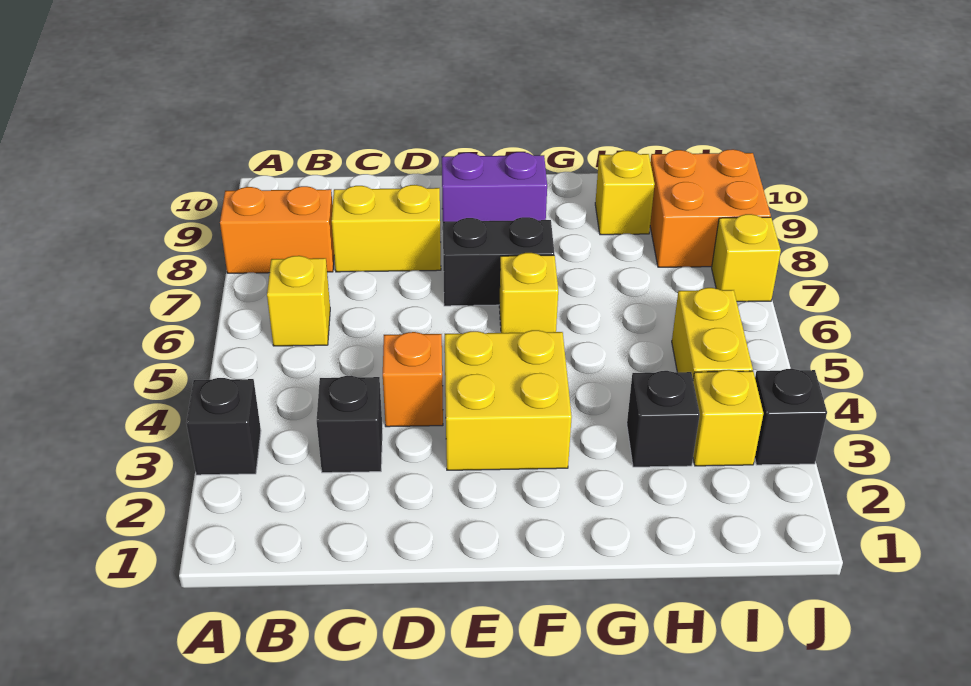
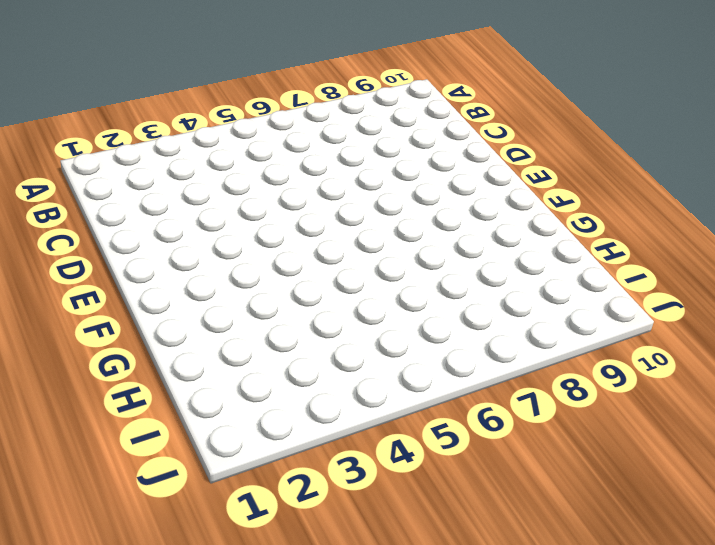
none -> black brick A3 level 1
none -> orange brick A8:B8 level 1
none -> yellow brick B6 level 1

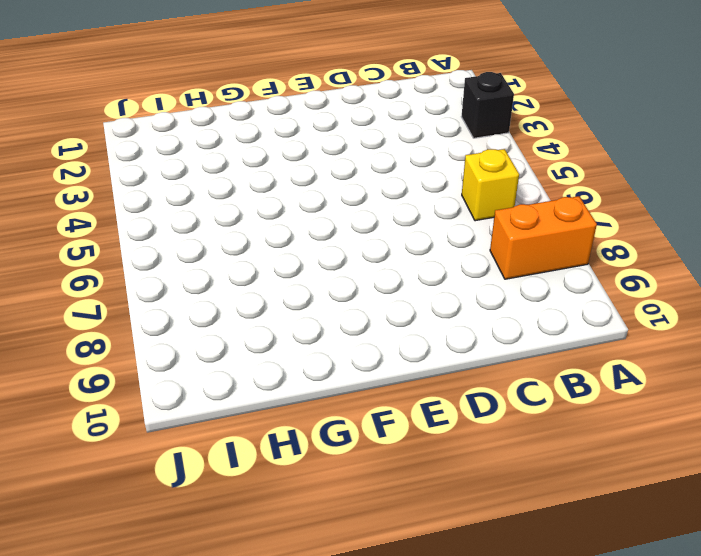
none -> black brick C3 level 1
none -> yellow brick C8:D8 level 1
none -> orange brick D4 level 1

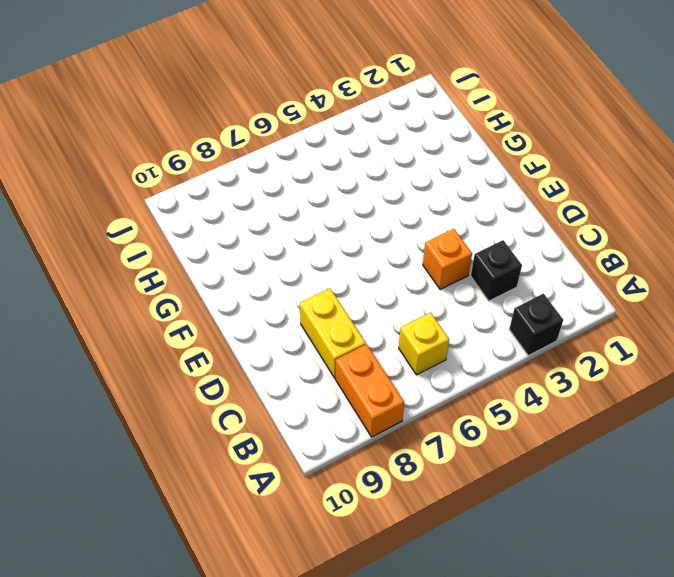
none -> yellow brick E3:F4 level 1
none -> black brick E7:F7 level 1
none -> purple brick E9:F9 level 1

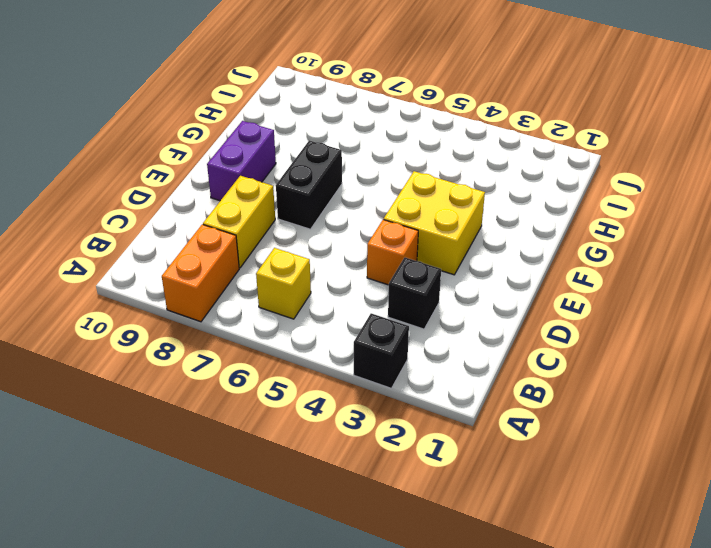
none -> yellow brick F6 level 1
none -> black brick H3 level 1
none -> yellow brick H9 level 1

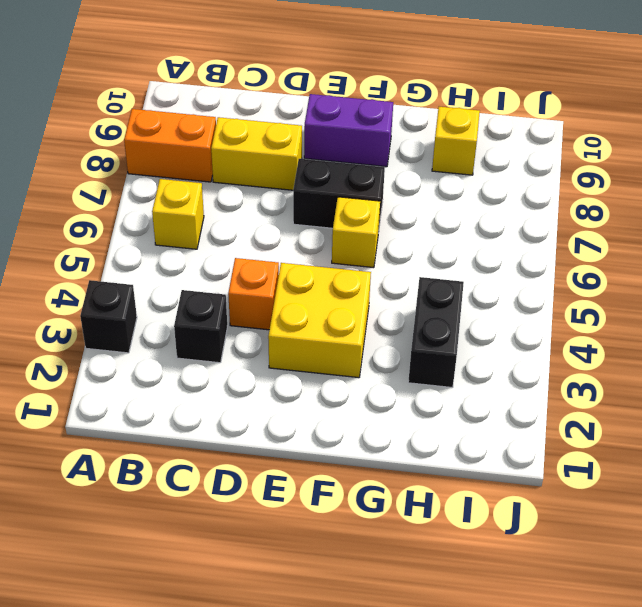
black brick H3:H4 level 1 -> black brick H3 level 1
none -> yellow brick I3 level 1
none -> yellow brick I4:I5 level 1
none -> orange brick I8:J9 level 1

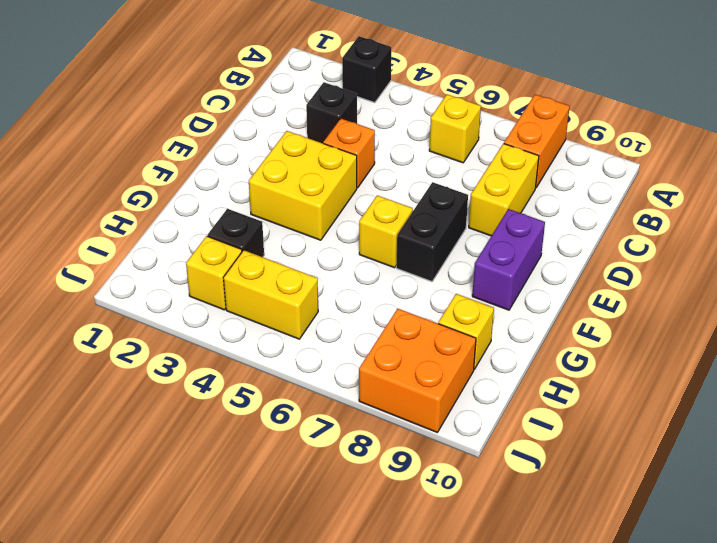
none -> black brick J3 level 1
none -> yellow brick J7 level 1

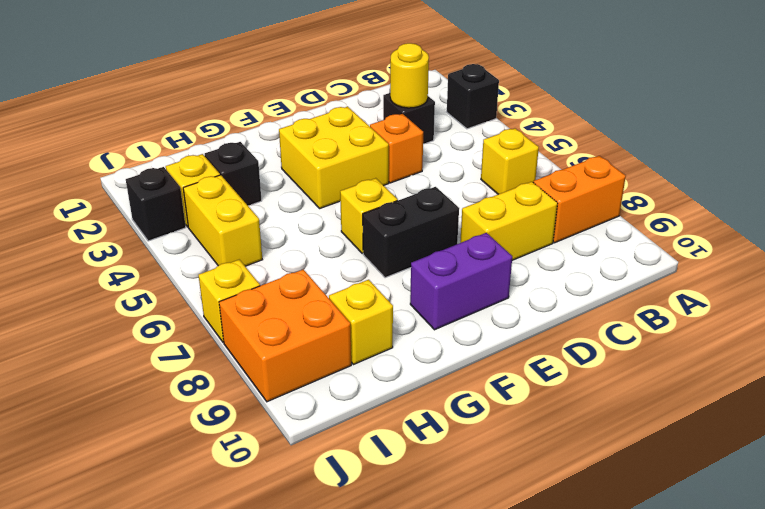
yellow round brick C3 level 2 -> none

